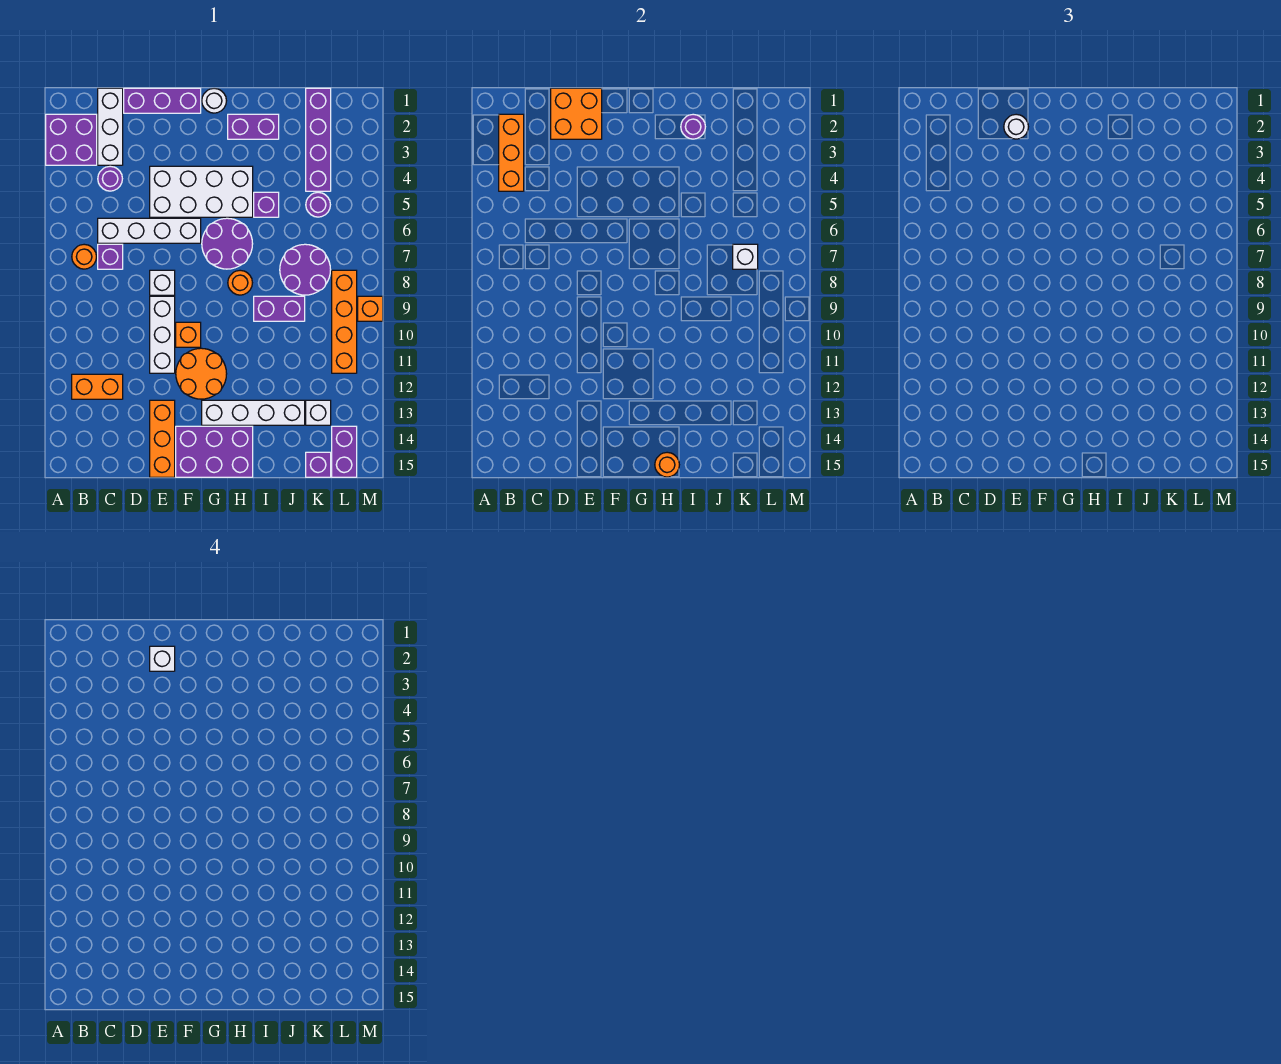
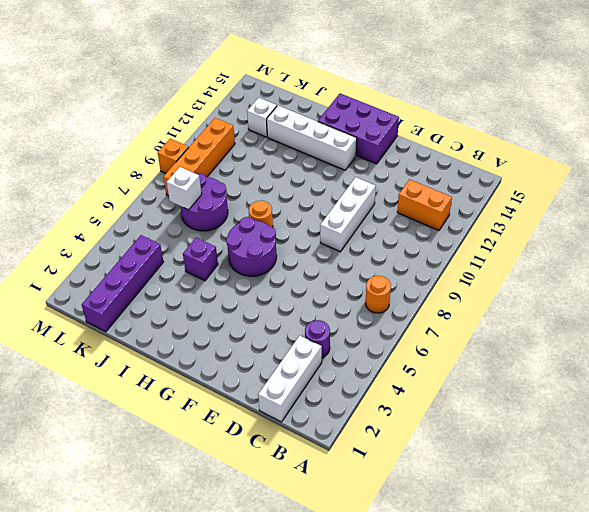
none -> purple brick A2:B3 level 1
none -> white brick C6:F6 level 1
none -> purple brick C7 level 1
none -> purple brick D1:F1 level 1

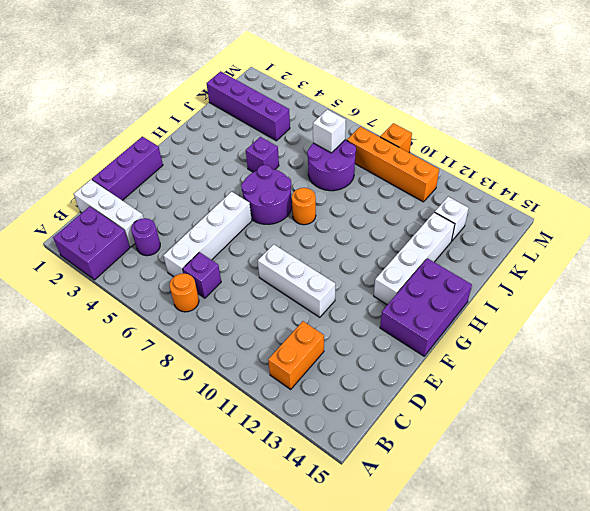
none -> white brick E4:H5 level 1
none -> white brick E8 level 1
none -> orange brick E13:E15 level 1
none -> orange brick F10 level 1

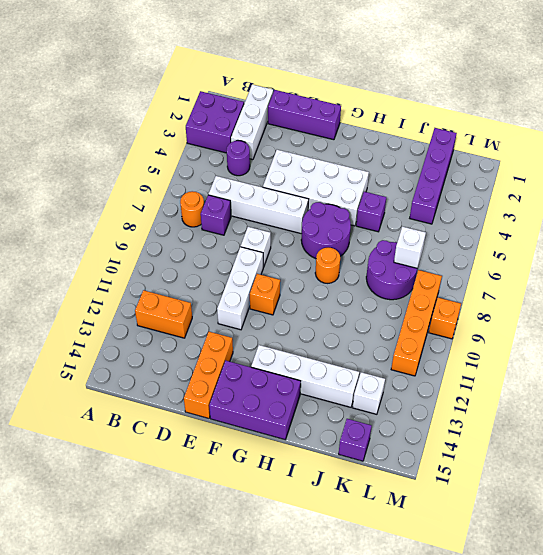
none -> orange round brick F11:G12 level 1
none -> white round brick G1 level 1
none -> purple brick H2:I2 level 1
none -> purple brick I9:J9 level 1

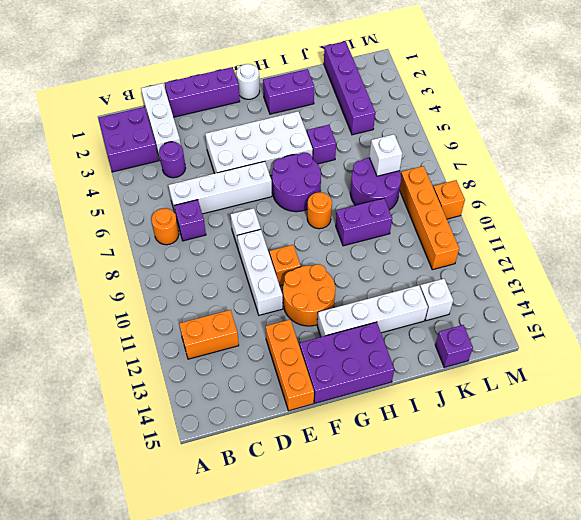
none -> purple round brick K5 level 1
none -> purple brick L14:L15 level 1
none -> orange brick B2:B4 level 2
none -> orange brick D1:E2 level 2

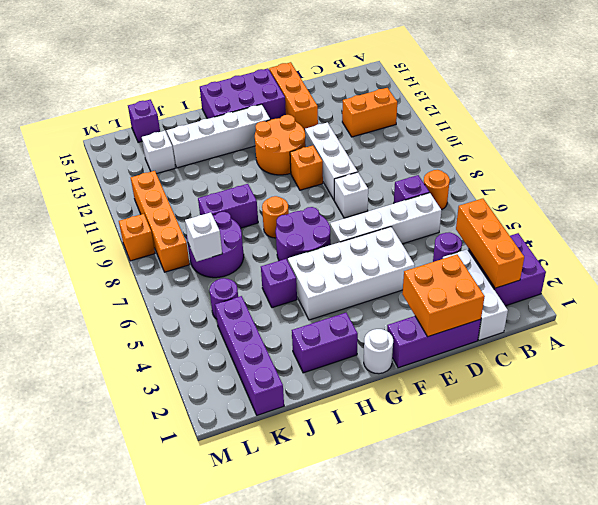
none -> purple brick L14:L15 level 1
none -> orange round brick H15 level 2
none -> purple round brick I2 level 2
none -> white round brick E2 level 3

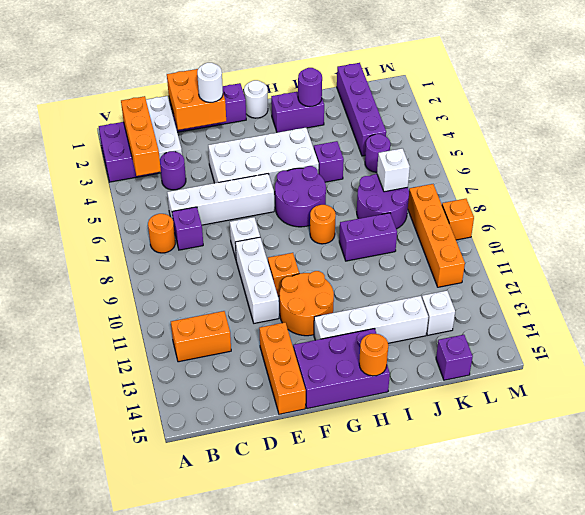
none -> purple brick L14:L15 level 1
none -> white brick E2 level 4

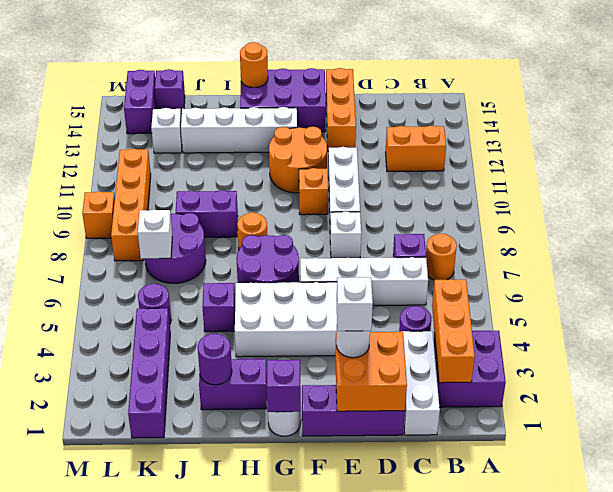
purple brick G1 level 2 -> none

